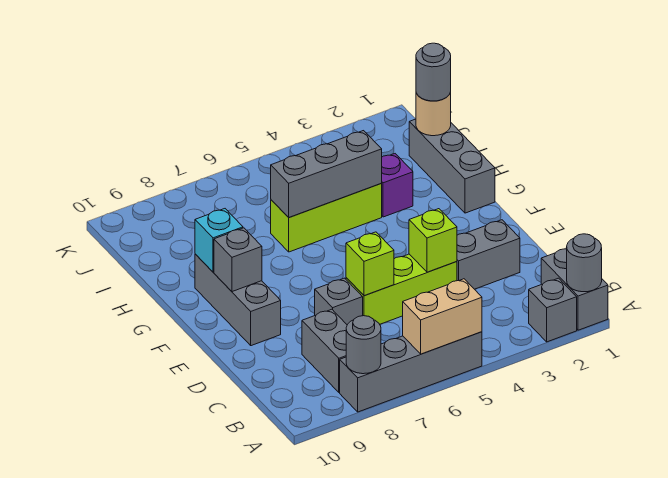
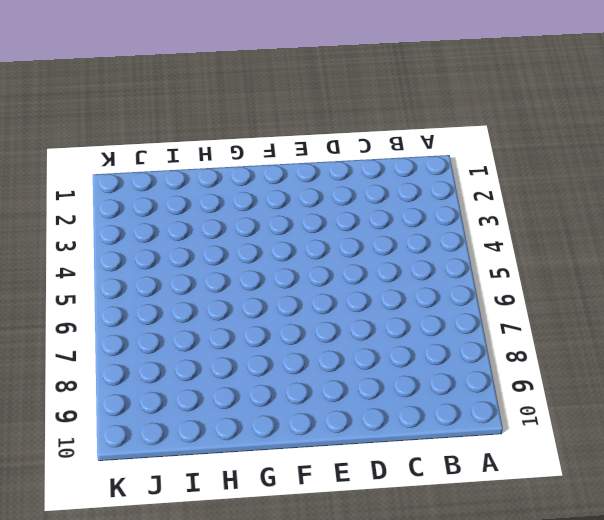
none -> grey brick A1:B1 level 1
none -> grey brick A2 level 1
none -> grey brick A5:A8 level 1

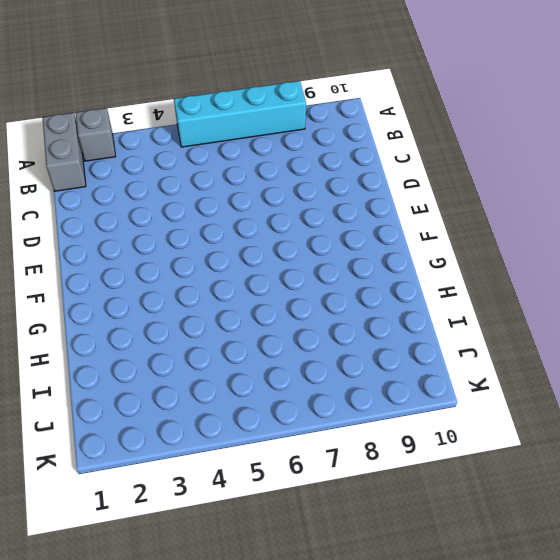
cyan brick A5:A8 level 1 -> grey brick A5:A8 level 1
none -> grey brick B8:C8 level 1
none -> grey brick D2:D3 level 1
none -> lime brick D4:D6 level 1

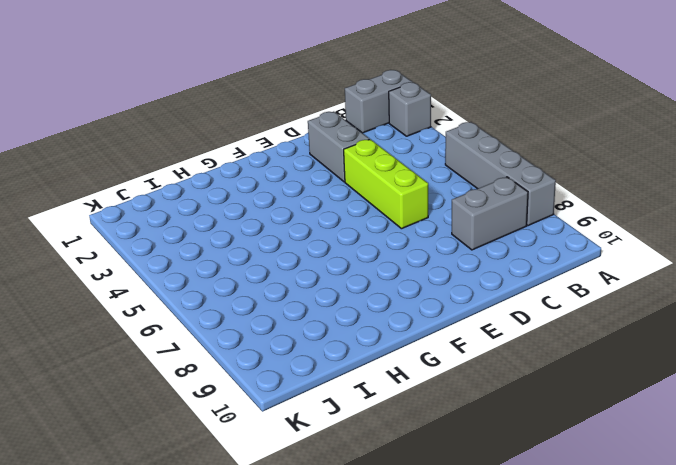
none -> grey brick D7 level 1
none -> grey brick E9:G9 level 1
none -> grey brick G1:I1 level 1

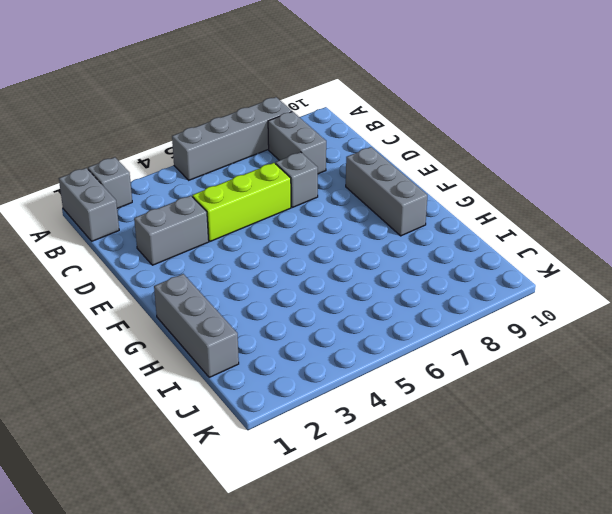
none -> purple brick H3 level 1
none -> lime brick H4:H6 level 1
none -> grey round brick A1 level 2

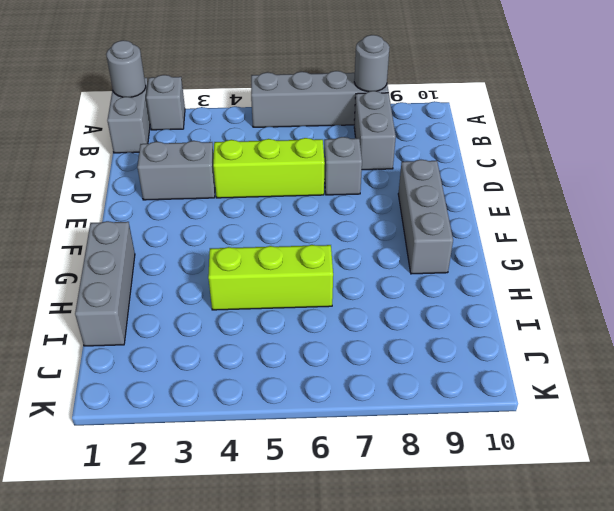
none -> purple brick H3 level 1
none -> tan brick A5:A6 level 2
none -> lime brick D4 level 2

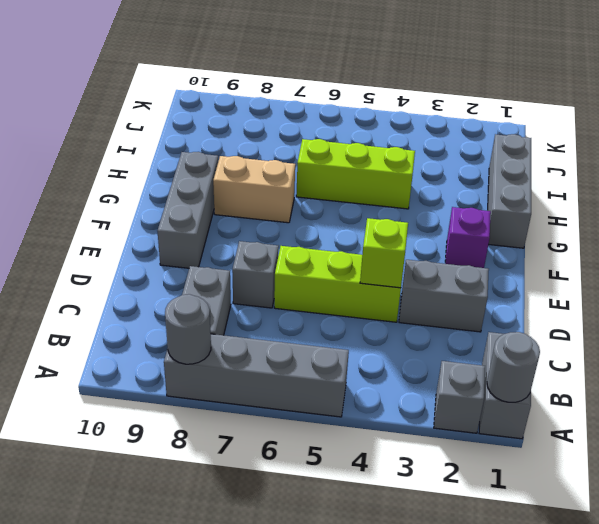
purple brick F2 level 1 -> purple brick H3 level 1
tan brick G7:G8 level 1 -> tan brick A5:A6 level 2
none -> lime brick D6 level 2
none -> grey brick F9 level 2
none -> cyan brick G9 level 2

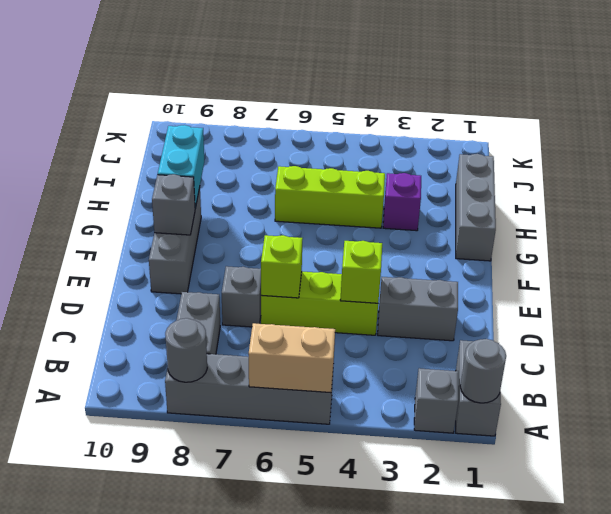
cyan brick G9:H9 level 2 -> cyan brick G9 level 2
none -> grey brick H4:H6 level 2
none -> tan round brick I1 level 2
none -> grey round brick I1 level 3

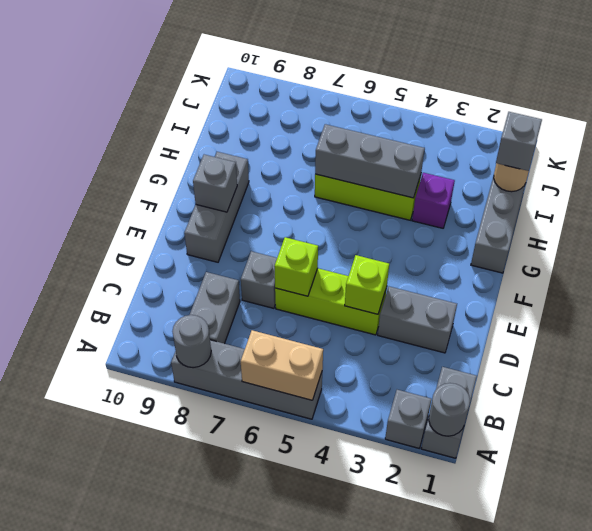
grey brick I1 level 3 -> grey round brick I1 level 3
none -> cyan brick G9 level 2

